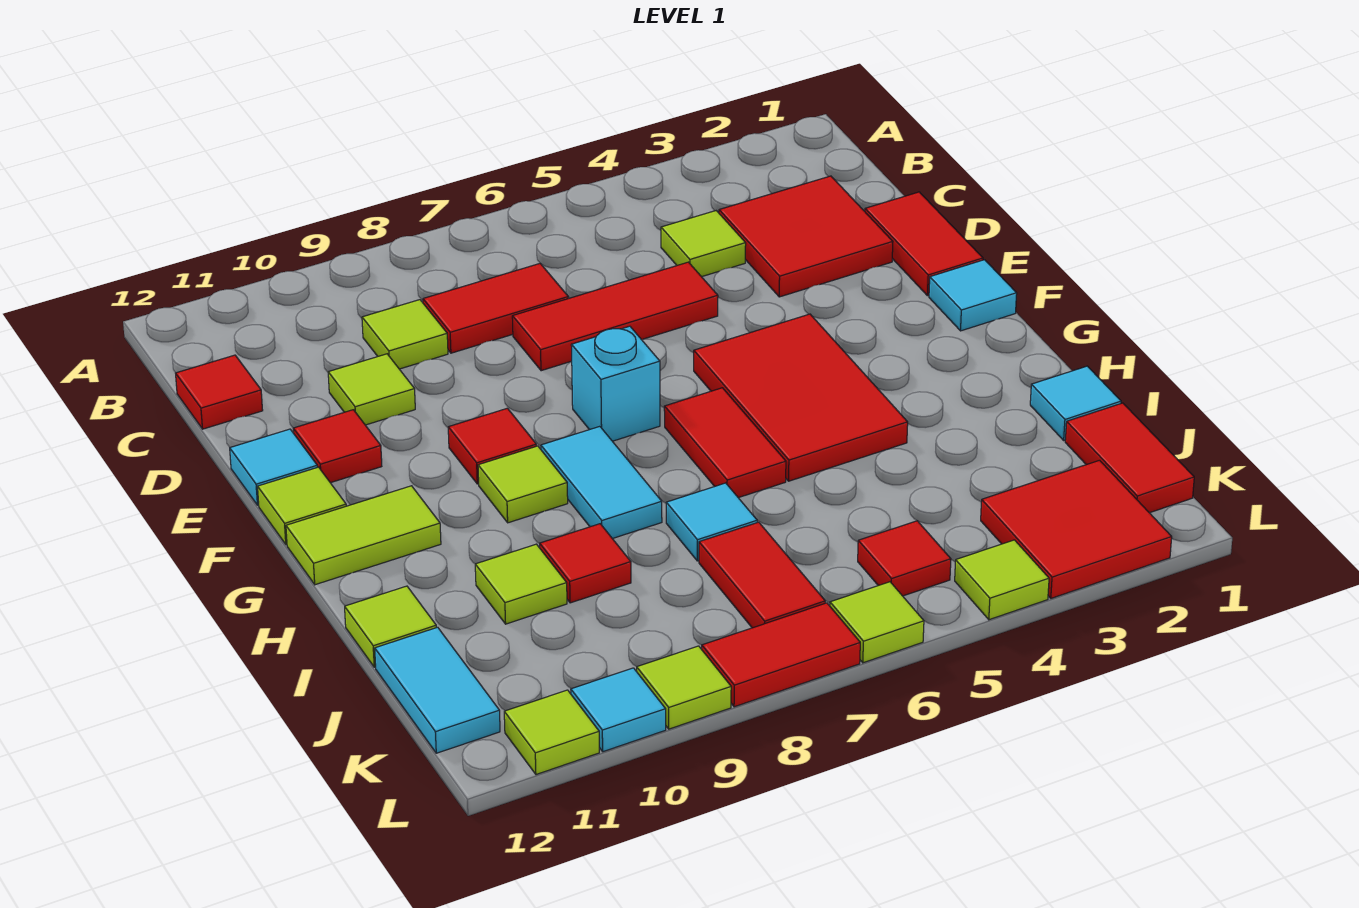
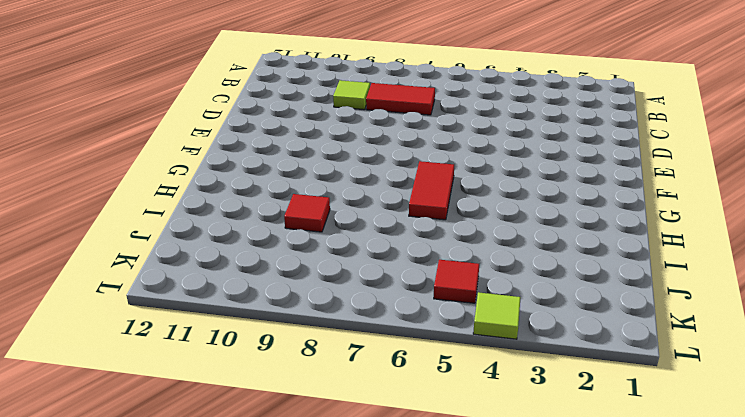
none -> red tile C2:D3 level 1
none -> lime tile C4 level 1
none -> red tile C12 level 1
none -> red tile D1:E1 level 1

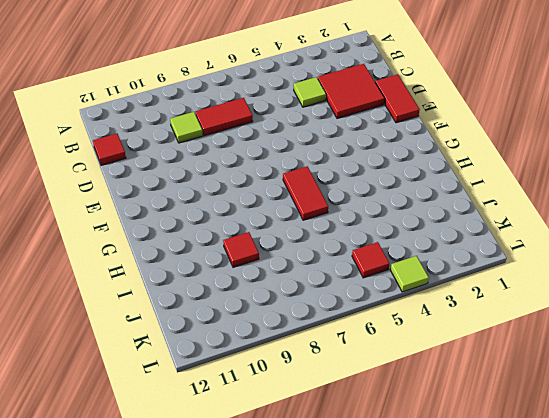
none -> red tile D5:D7 level 1
none -> lime tile D10 level 1
none -> red tile E11 level 1
none -> cyan tile E12 level 1

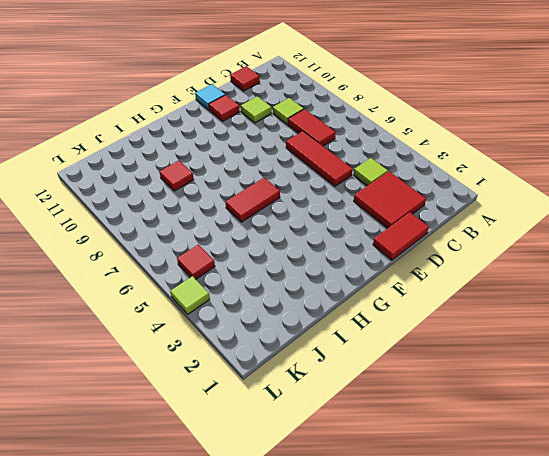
none -> cyan tile F1 level 1
none -> red tile F4:H5 level 1
none -> cyan brick F7 level 1
none -> red tile F9 level 1

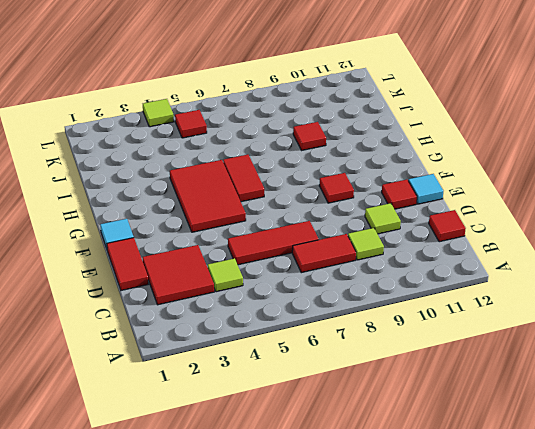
none -> cyan brick F7 level 1
none -> lime tile F12 level 1
none -> cyan tile G8:H8 level 1
none -> lime tile G9 level 1

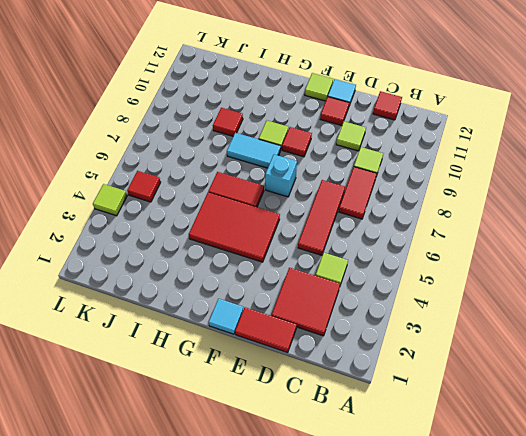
none -> lime tile G11:G12 level 1
none -> cyan tile I1 level 1
none -> cyan tile I7 level 1
none -> lime tile I10 level 1

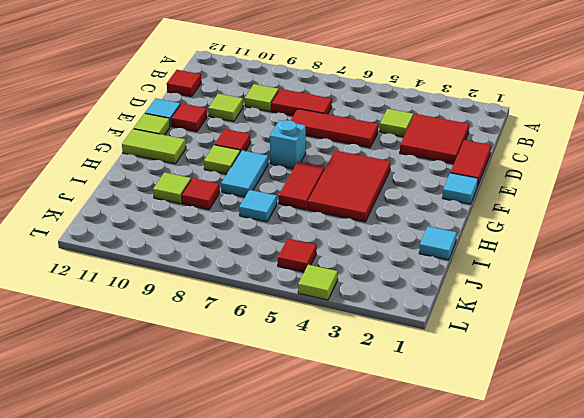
none -> lime tile I12 level 1
none -> red tile J1:K1 level 1
none -> red tile J7:K7 level 1
none -> cyan tile J12:K12 level 1

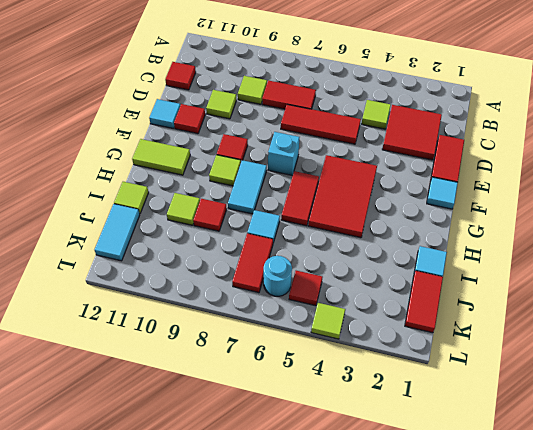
cyan round brick K6 level 1 -> none
none -> lime tile F12 level 1
none -> red tile K2:L3 level 1
none -> lime tile L6 level 1
none -> red tile L7:L8 level 1

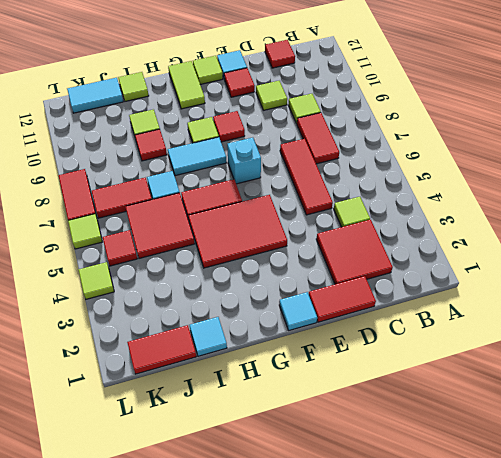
red tile I5:J6 level 1 -> red tile K2:L3 level 1
none -> lime tile L9 level 1
none -> cyan tile L10 level 1
none -> lime tile L11 level 1

